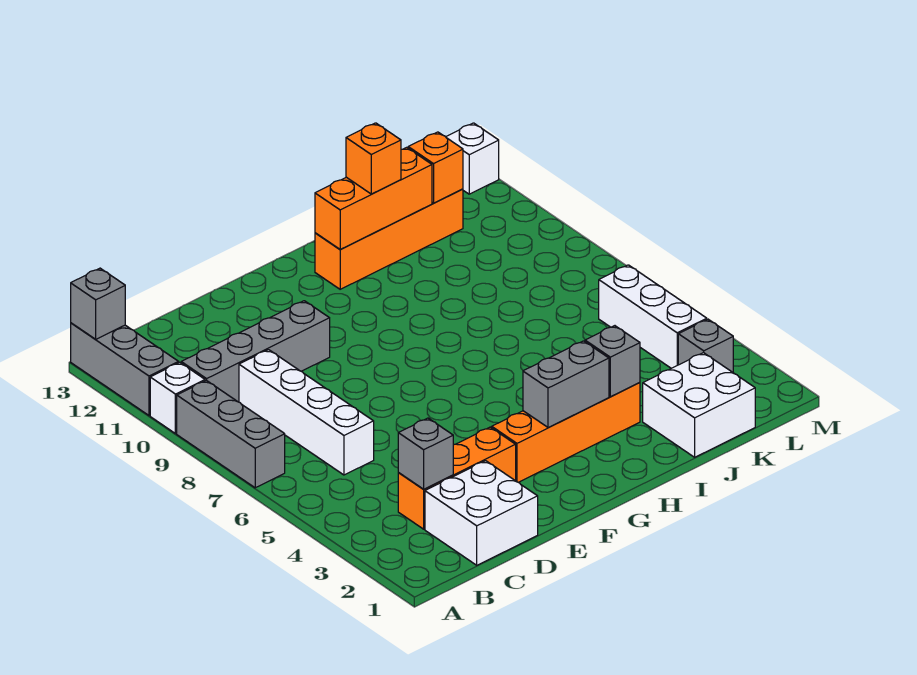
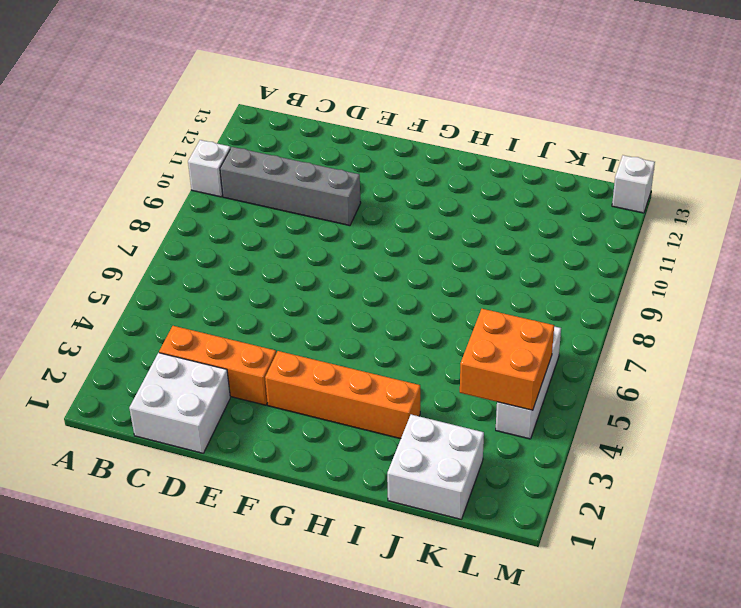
orange brick K4:L5 level 2 -> none
none -> grey brick A7:A9 level 1
none -> grey brick A11:A13 level 1
none -> white brick C6:C9 level 1

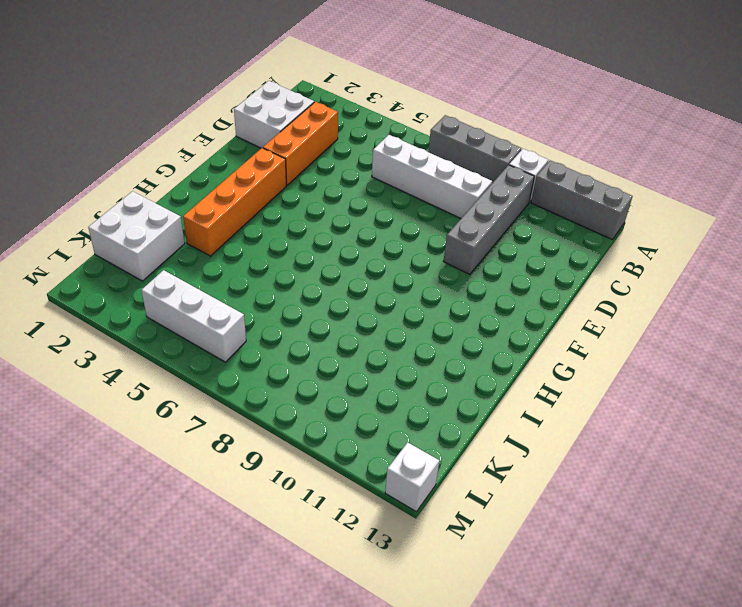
none -> orange brick H12:K12 level 1
none -> grey brick L3 level 1
none -> grey brick A13 level 2

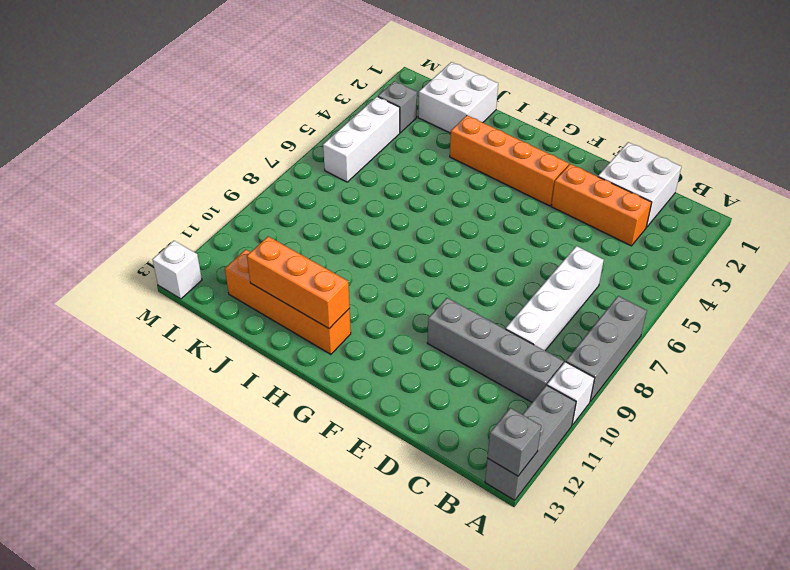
none -> grey brick C3 level 2
none -> grey brick G3:H3 level 2
none -> grey brick I3 level 2

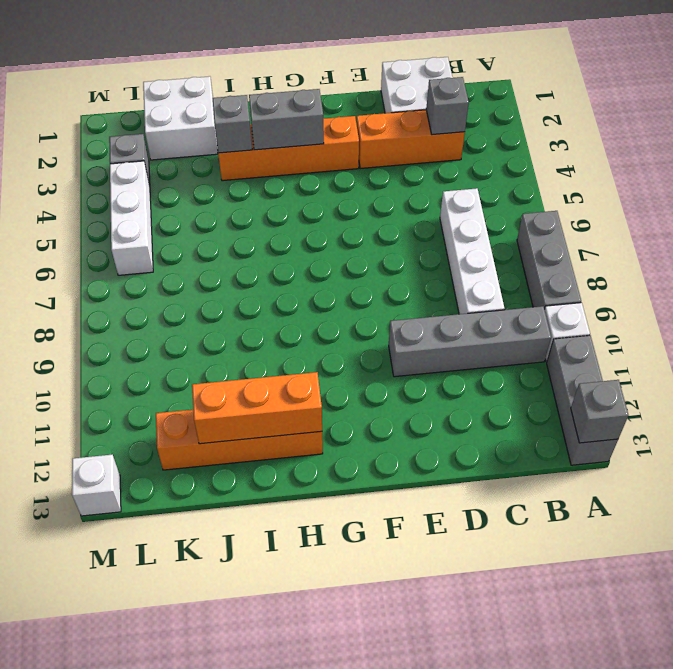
none -> orange brick K12 level 2
none -> orange brick I12 level 3

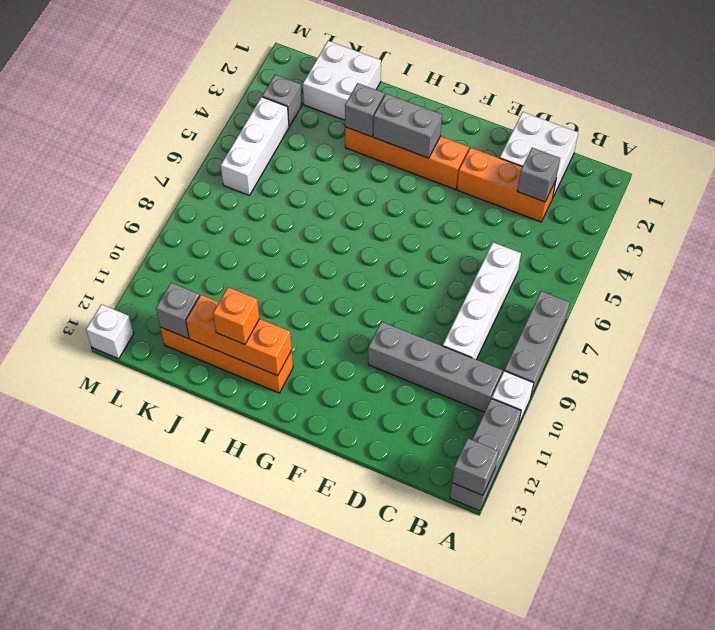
grey brick K12 level 2 -> orange brick K12 level 2

